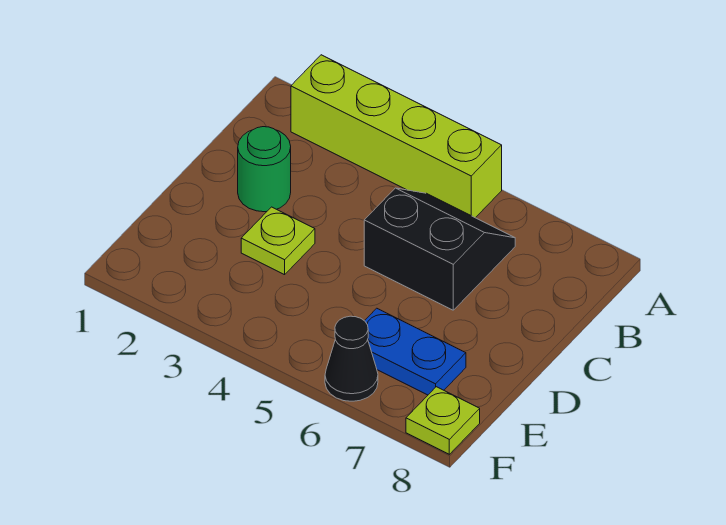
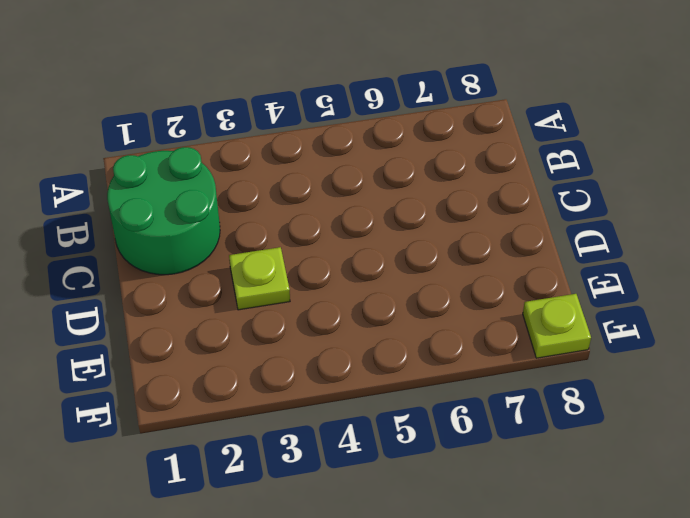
green round brick B1:C2 level 1 -> green round brick C2 level 1
none -> lime brick A2:A5 level 1
none -> black slope B5:C6 level 1 top C

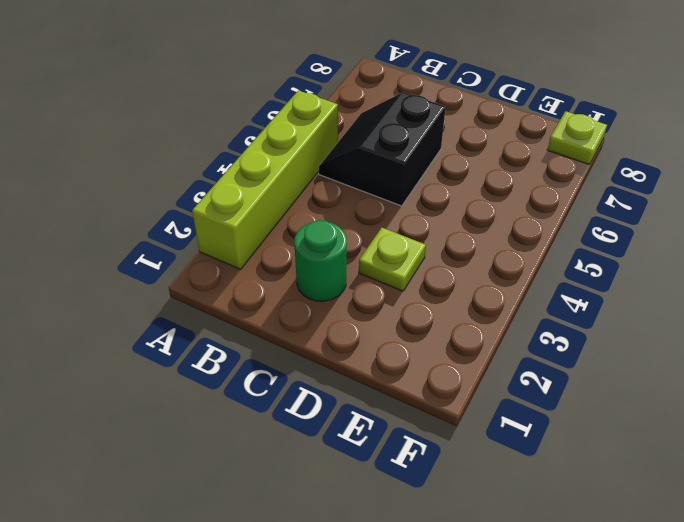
none -> blue plate E6:E7 level 1
none -> black cone F6 level 1

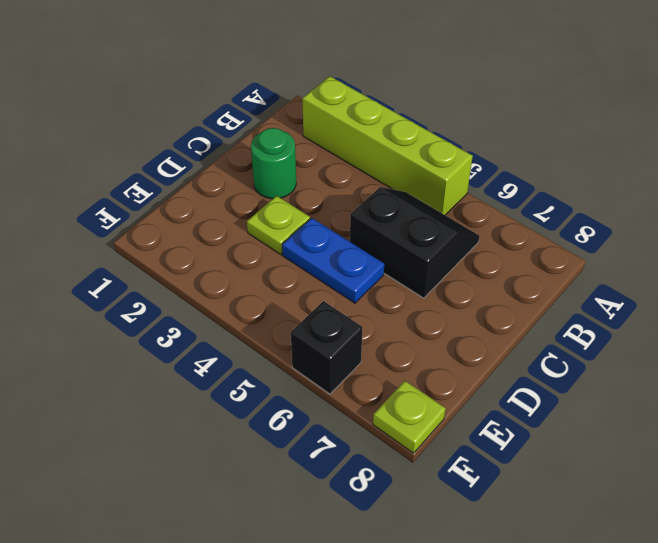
blue plate D4:D5 level 1 -> blue plate E6:E7 level 1
black brick F6 level 1 -> black cone F6 level 1

